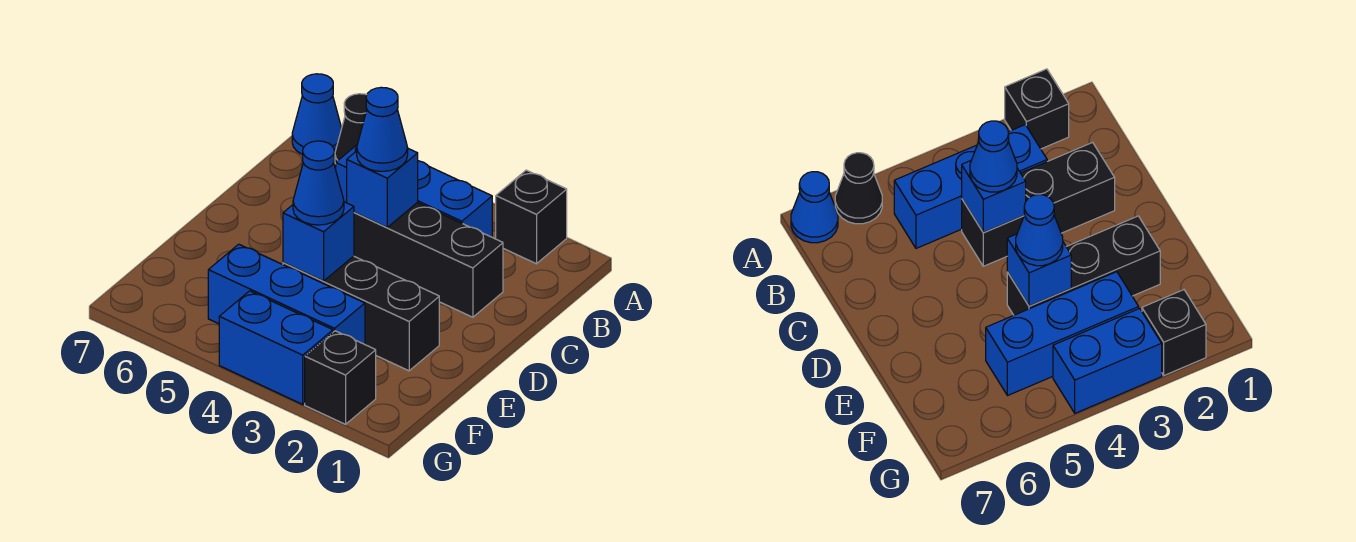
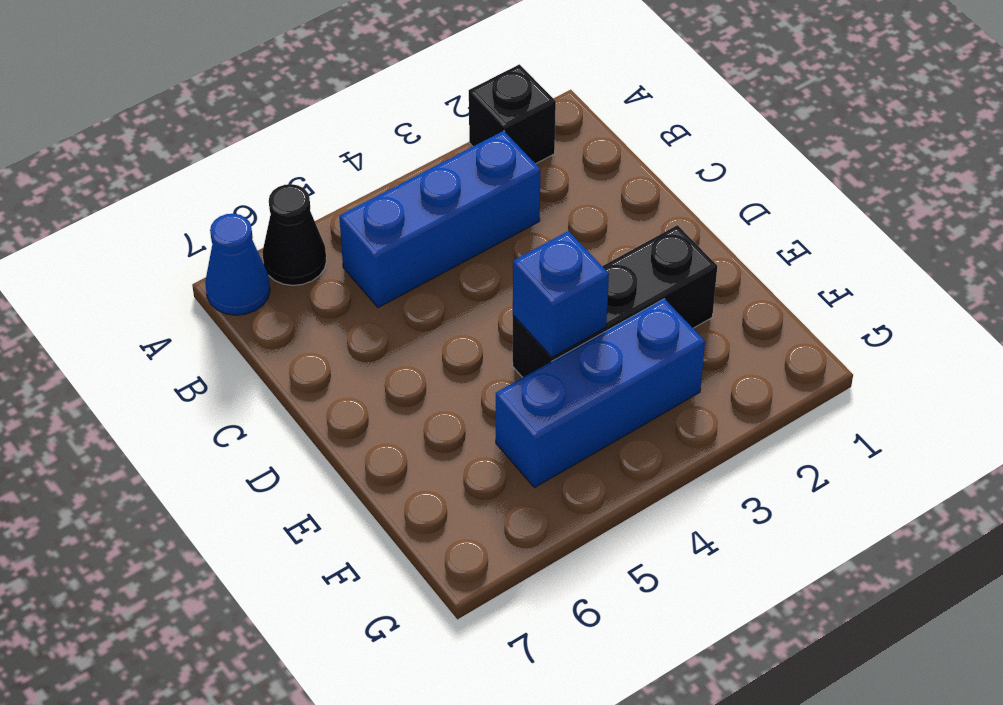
none -> black brick C2:C4 level 1
none -> black brick G2 level 1
none -> blue brick G3:G4 level 1

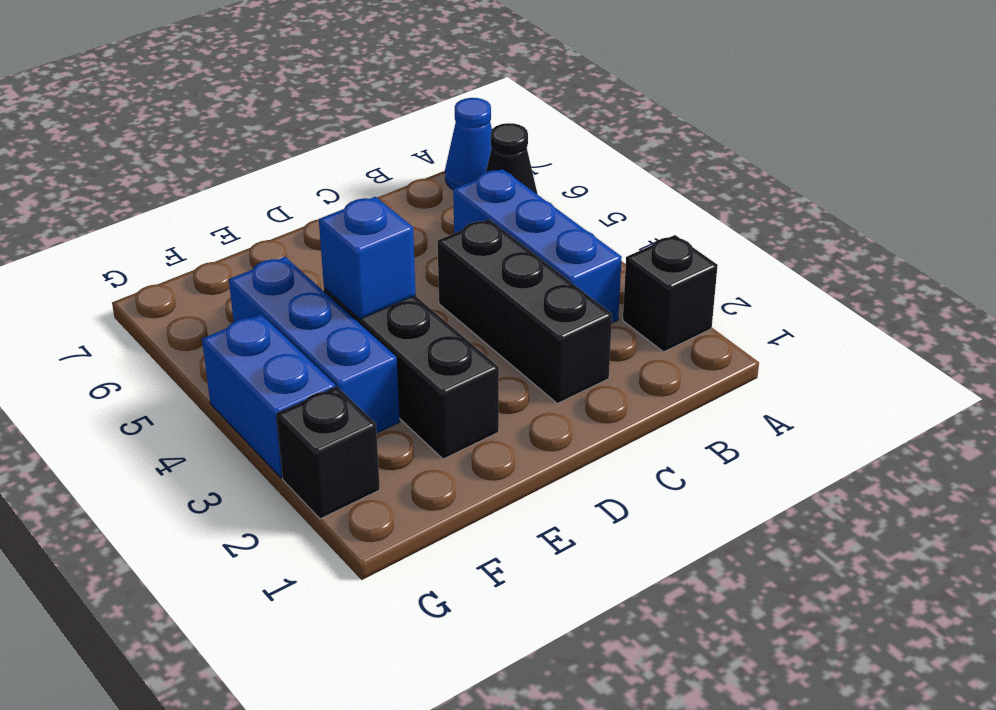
none -> blue brick C4 level 2
none -> blue cone C4 level 3
none -> blue cone E4 level 3

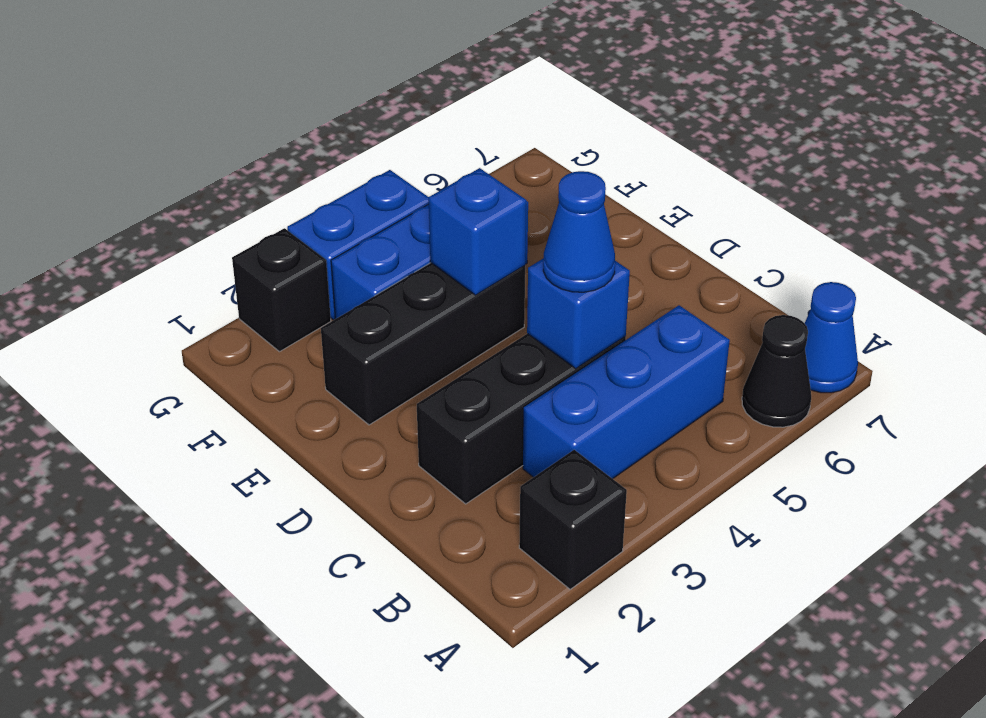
none -> blue cone E4 level 3

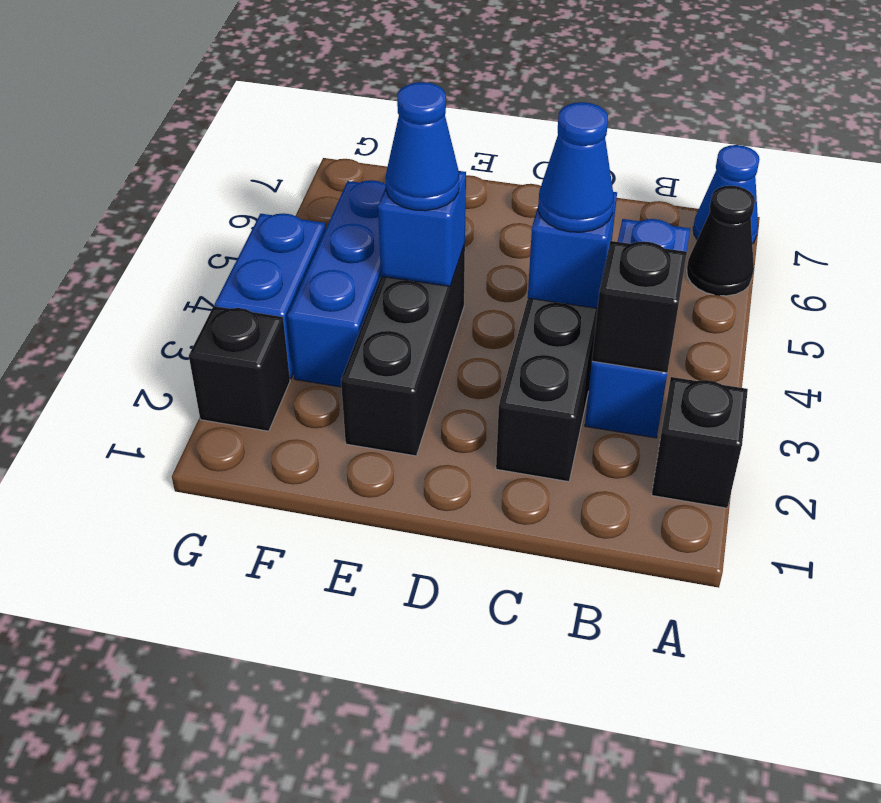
black brick B3 level 2 -> none

